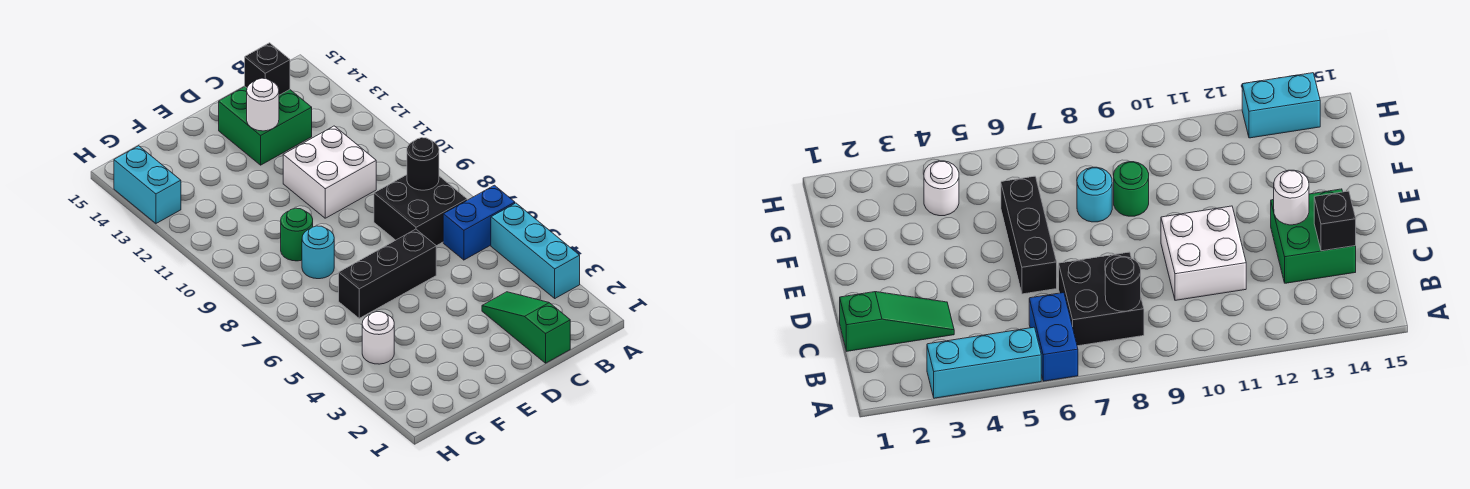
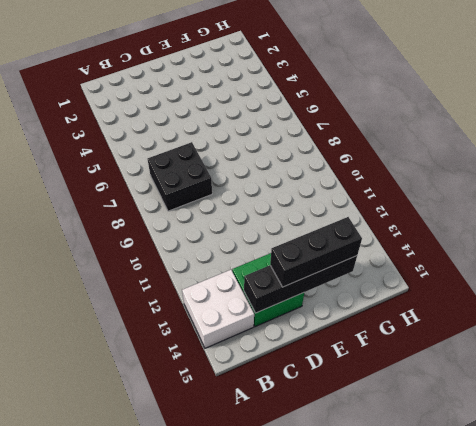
white brick A13:B14 level 1 -> white brick C10:D11 level 1
black brick C14:F14 level 2 -> black brick C14 level 2
black brick D14:F14 level 3 -> black brick D6:F6 level 1
none -> cyan brick A3:A5 level 1
none -> blue brick A6:B6 level 1
none -> green slope C1:C3 level 1 top 1

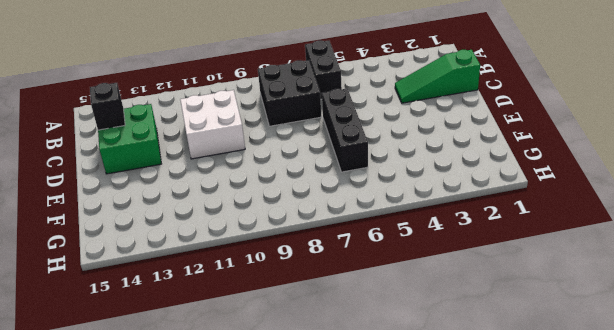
black brick A6:B6 level 1 -> blue brick A6:B6 level 1
none -> cyan brick A3:A5 level 1
none -> cyan round brick F8 level 1
none -> green round brick F9 level 1

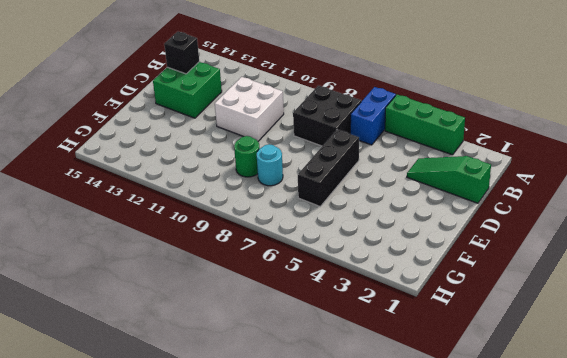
green brick A3:A5 level 1 -> cyan brick A3:A5 level 1
none -> white round brick G4 level 1
none -> cyan brick H13:H14 level 1
none -> black round brick B8 level 2

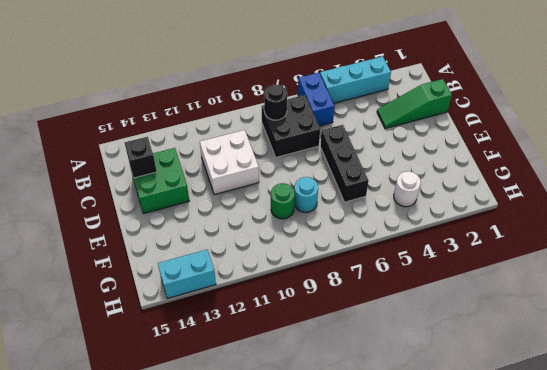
none -> white round brick D13 level 2

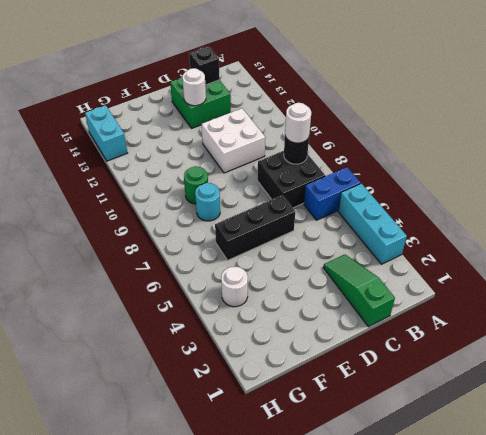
white round brick B8 level 3 -> none

